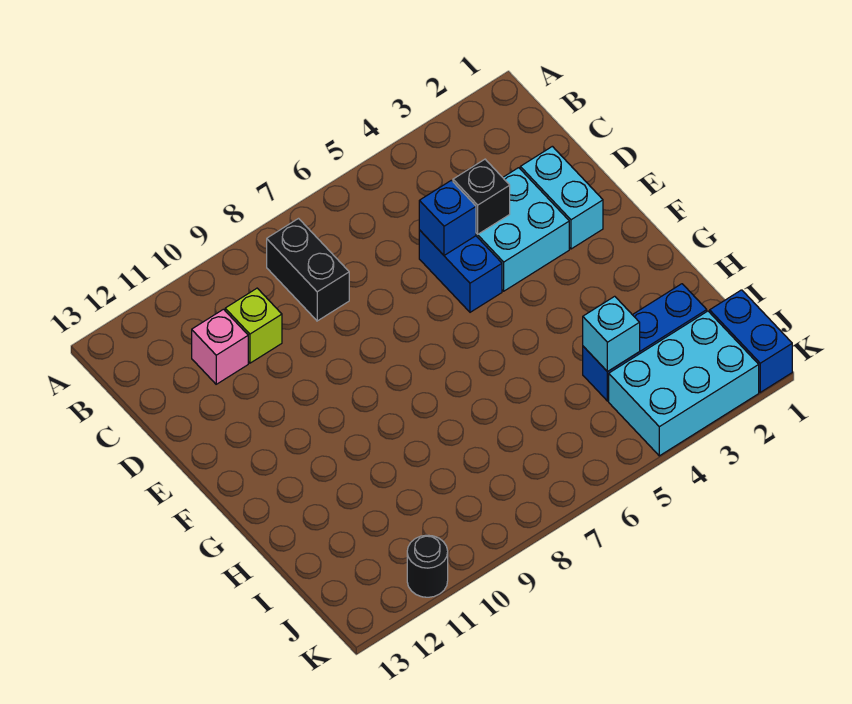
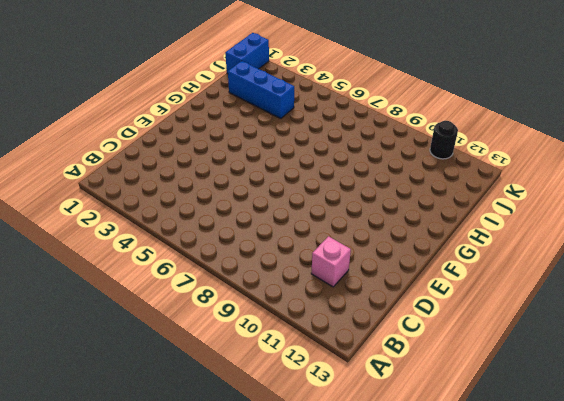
none -> black brick B8:C8 level 1
none -> lime brick C10 level 1
none -> cyan brick D2:E2 level 1

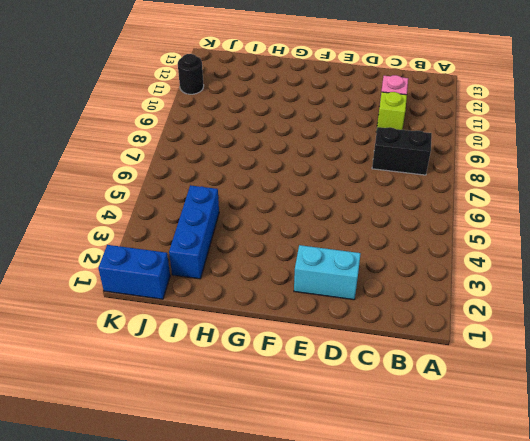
none -> cyan brick D3:E4 level 1
none -> blue brick D5:E5 level 1
none -> cyan brick J2:K4 level 1

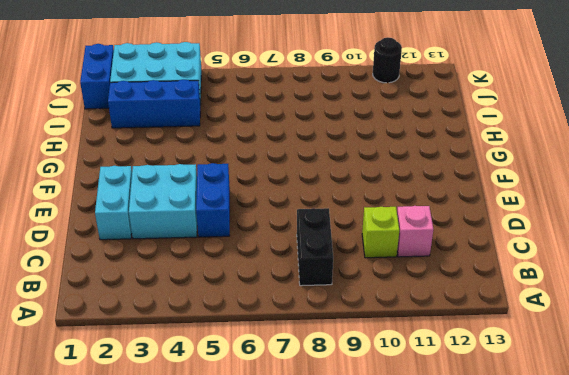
none -> black brick D4 level 2
none -> blue brick D5 level 2
none -> cyan brick I4 level 2

